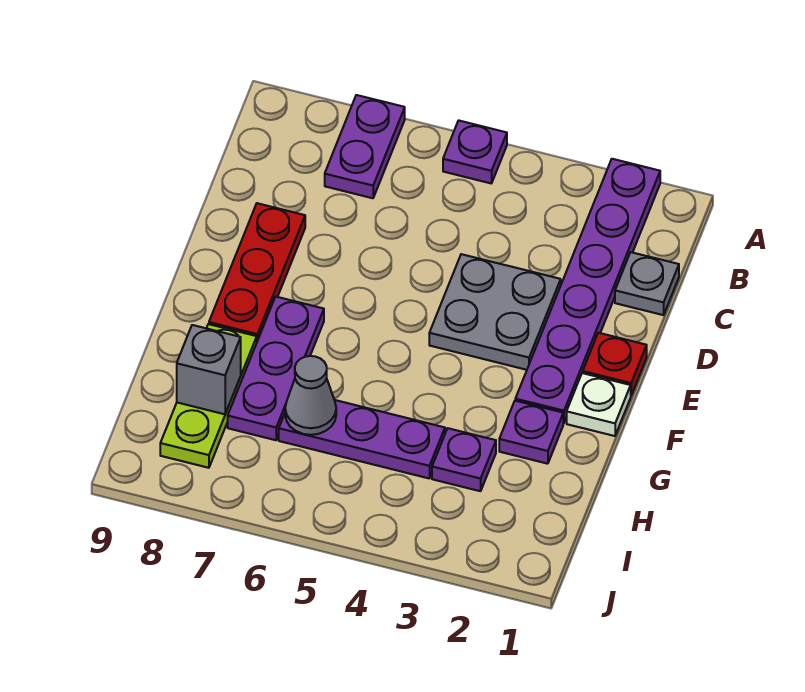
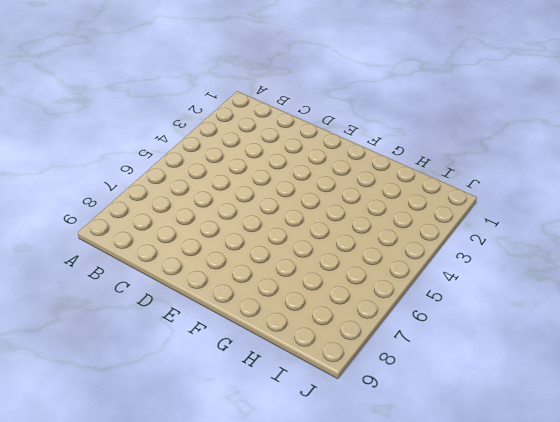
none -> purple plate A2:F2 level 1
none -> purple plate A5 level 1
none -> purple plate A7:B7 level 1

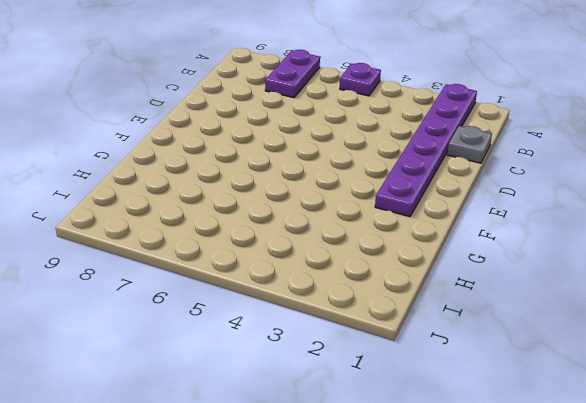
none -> grey plate D3:E4 level 1
none -> red plate D8:F8 level 1
none -> red plate E1 level 1

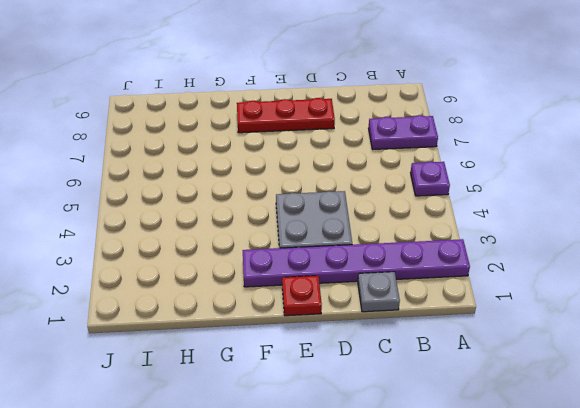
none -> white plate F1 level 1
none -> purple plate F7:H7 level 1
none -> purple plate G2 level 1

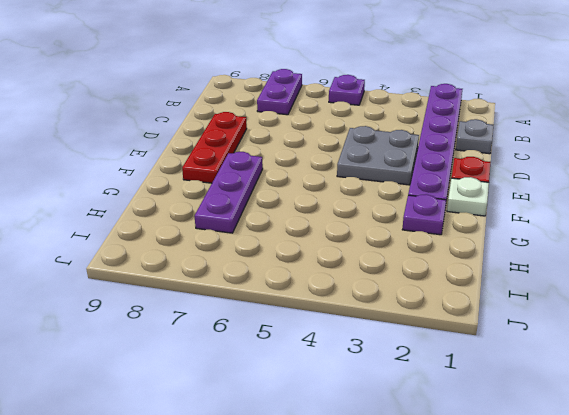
none -> lime plate G8:I8 level 1
none -> purple plate H3 level 1
none -> purple plate H4:H6 level 1

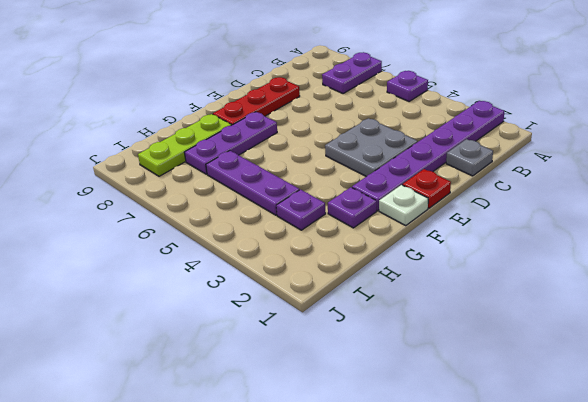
none -> grey cone H6 level 2
none -> grey brick H8 level 2

